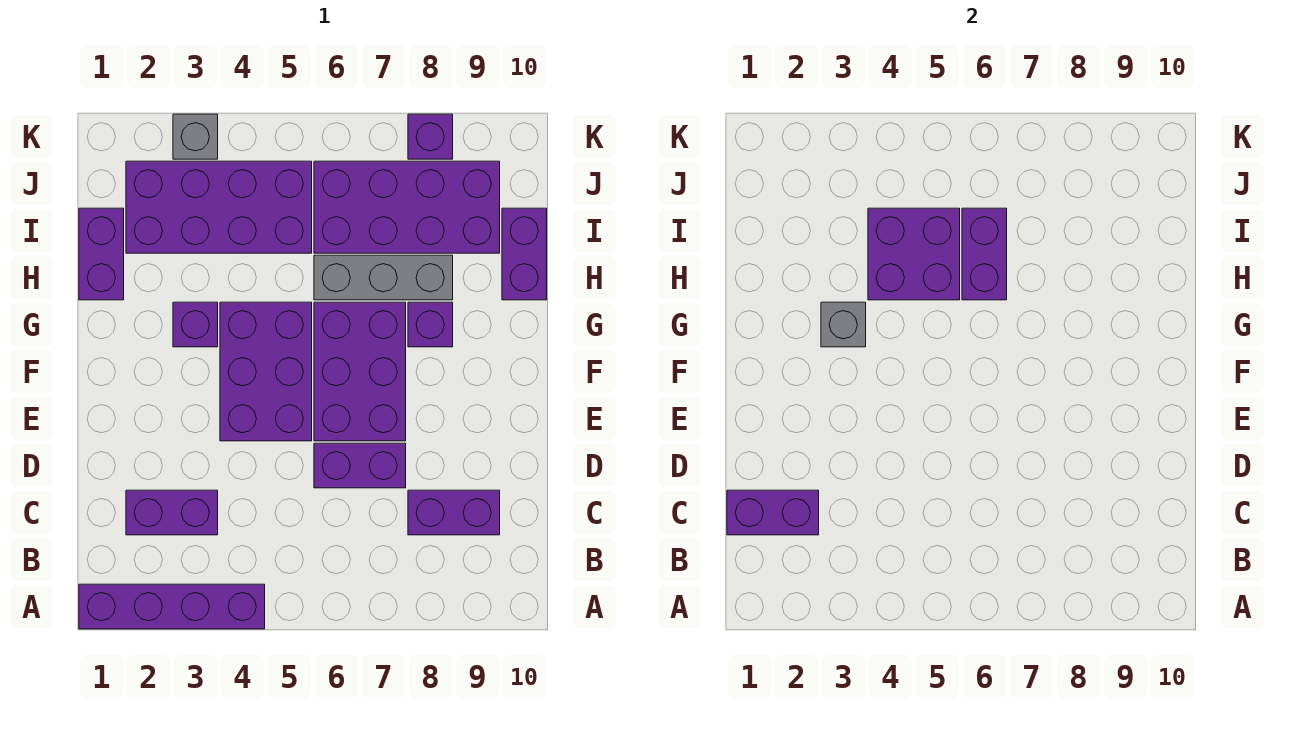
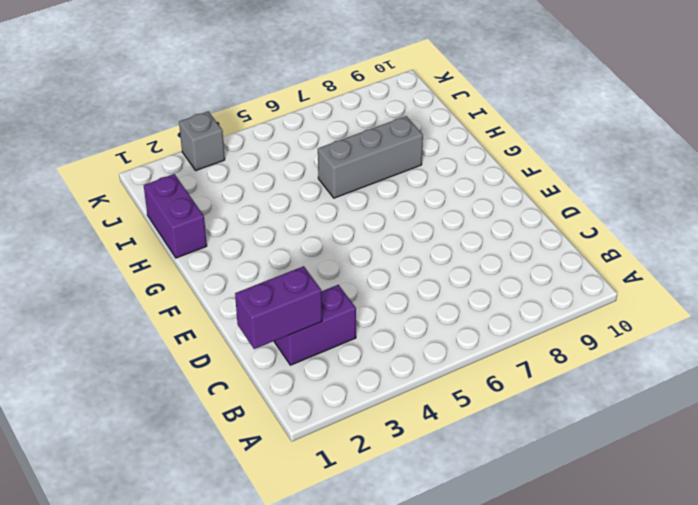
none -> purple brick A1:A4 level 1
none -> purple brick C8:C9 level 1
none -> purple brick D6:D7 level 1

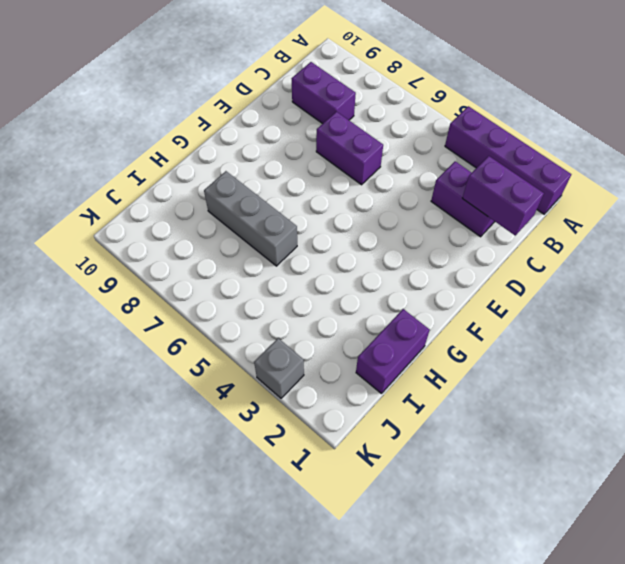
none -> purple brick E4:G5 level 1
none -> purple brick E6:G7 level 1
none -> purple brick G3 level 1

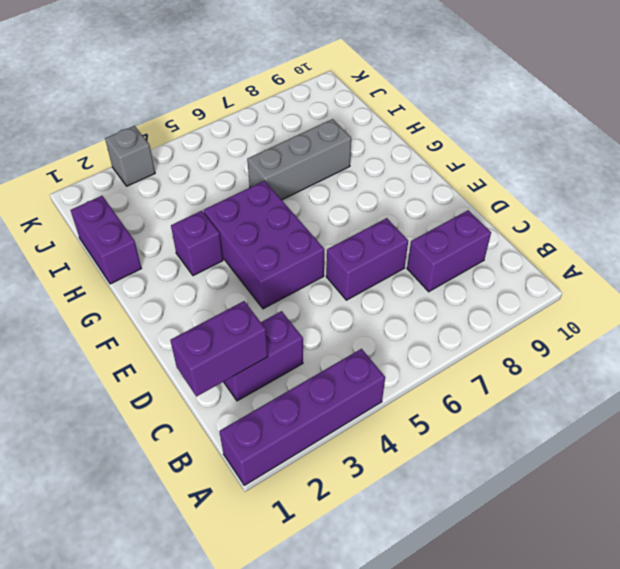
none -> purple brick E6:G7 level 1
none -> purple brick G8 level 1
none -> purple brick H10:I10 level 1

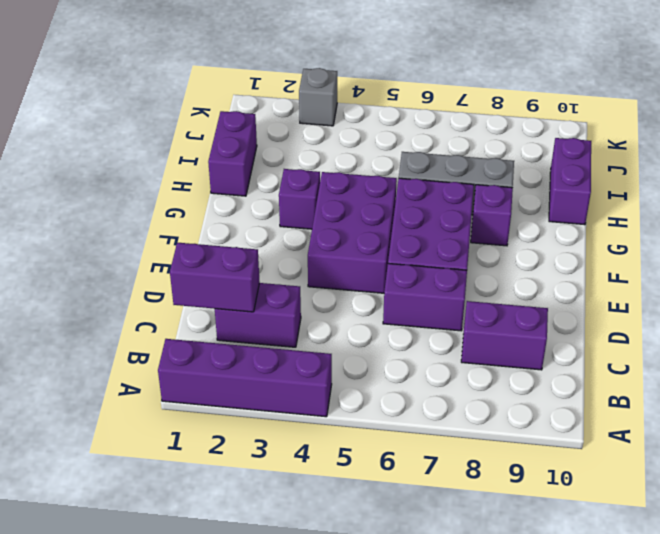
none -> purple brick I2:J5 level 1
none -> purple brick I6:J9 level 1
none -> purple brick K8 level 1

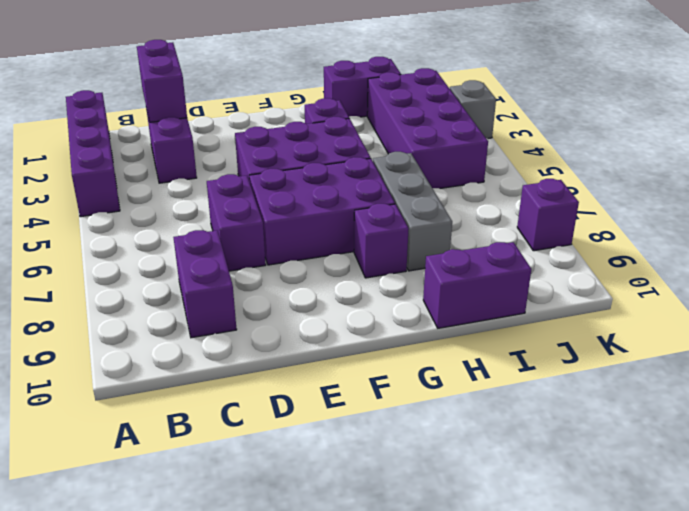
none -> purple brick I6:J9 level 1
none -> grey brick G3 level 2
none -> purple brick H4:I5 level 2

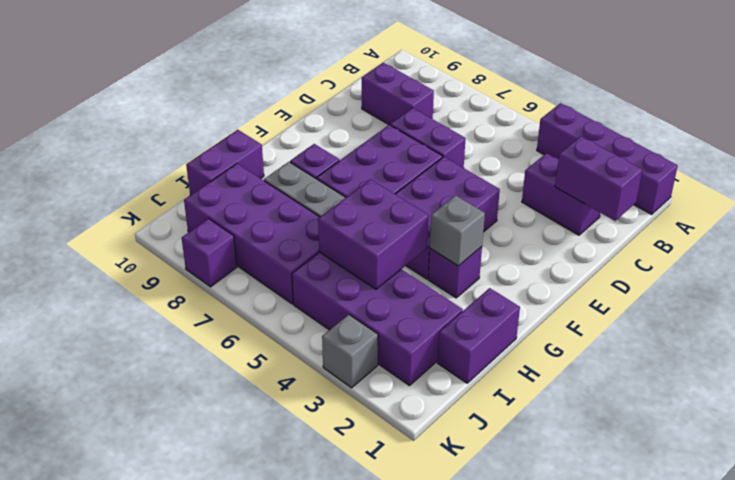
none -> purple brick H6:I6 level 2

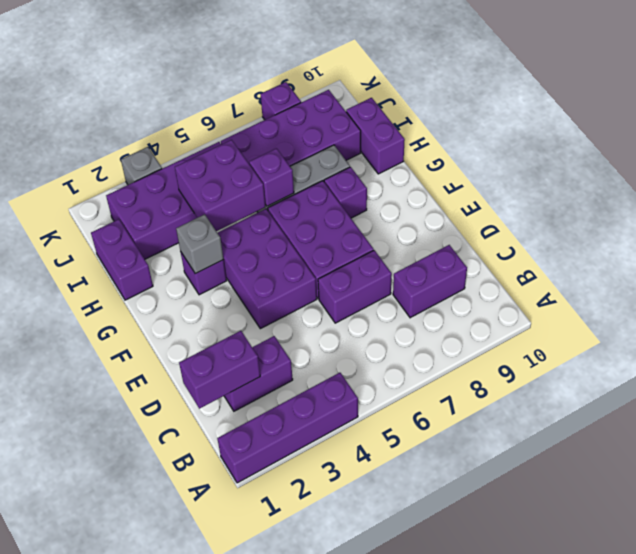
purple brick H6 level 2 -> purple brick H6:I6 level 2

